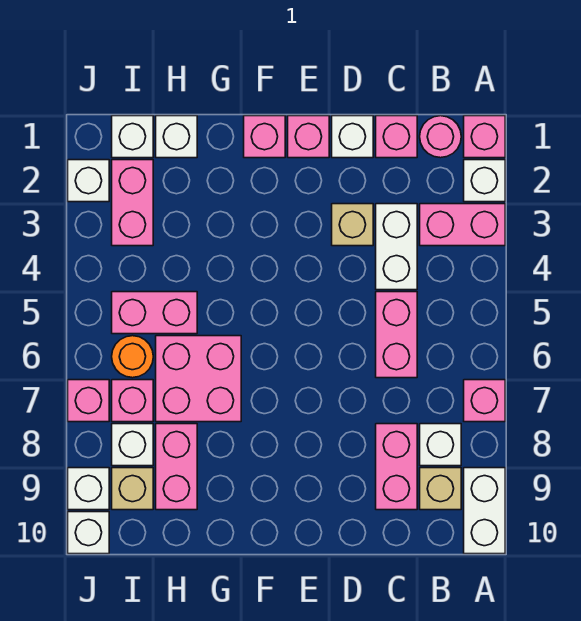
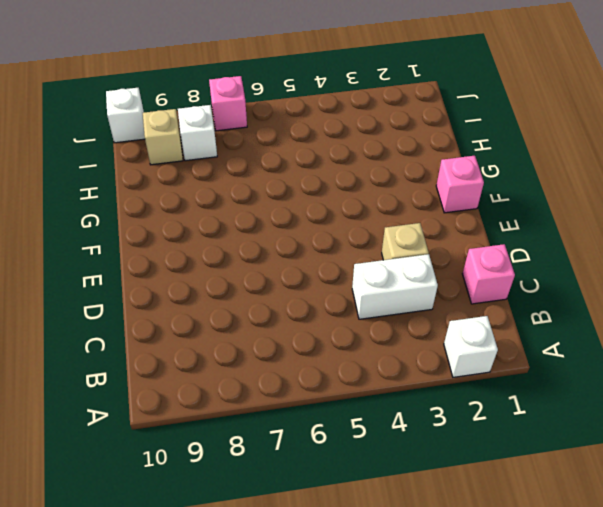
none -> pink brick A1 level 1
none -> pink brick A3:B3 level 1
none -> pink brick A7 level 1
none -> white brick A9:A10 level 1

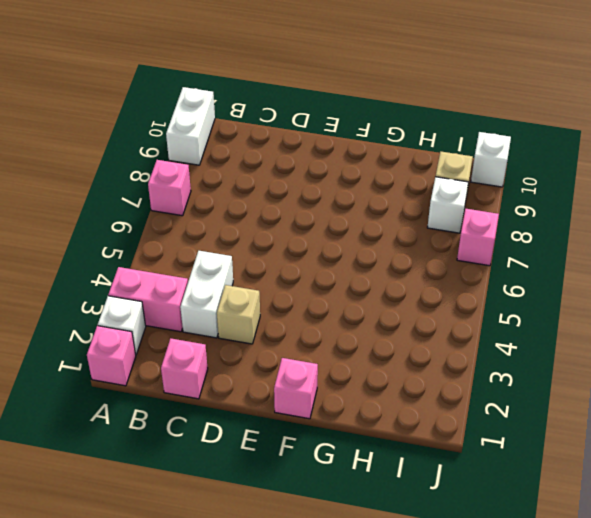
none -> pink round brick B1 level 1
none -> white brick B8 level 1
none -> tan brick B9 level 1
none -> pink brick C5:C6 level 1

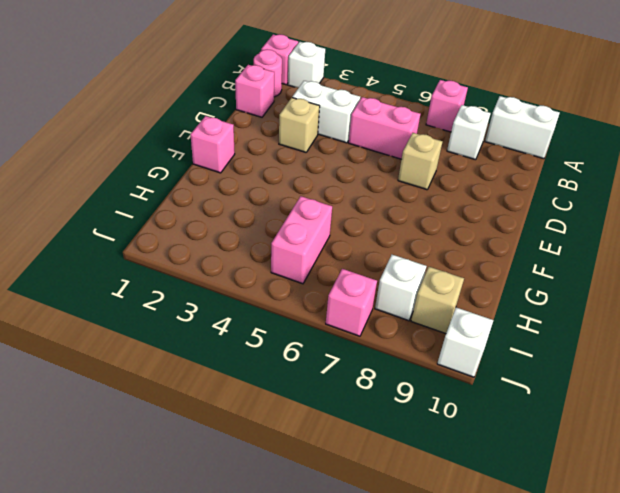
tan brick D7 level 1 -> tan brick B9 level 1
none -> pink brick A3:B3 level 1
none -> pink brick C8:C9 level 1
none -> white brick D1 level 1
none -> pink brick E1 level 1

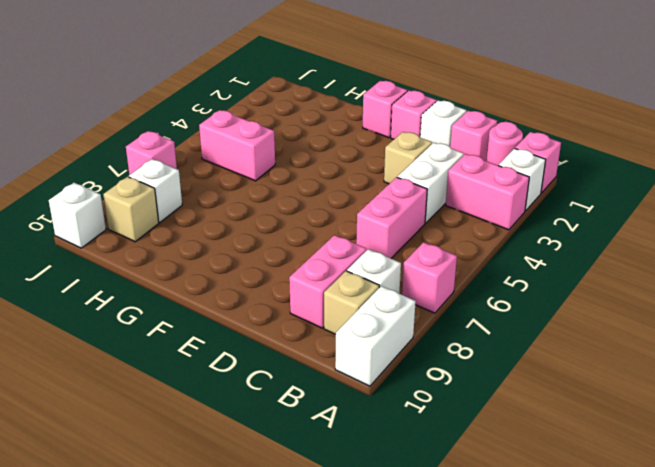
none -> pink brick G6:H7 level 1
none -> white brick H1 level 1
none -> pink brick H8:H9 level 1
none -> white brick I1 level 1

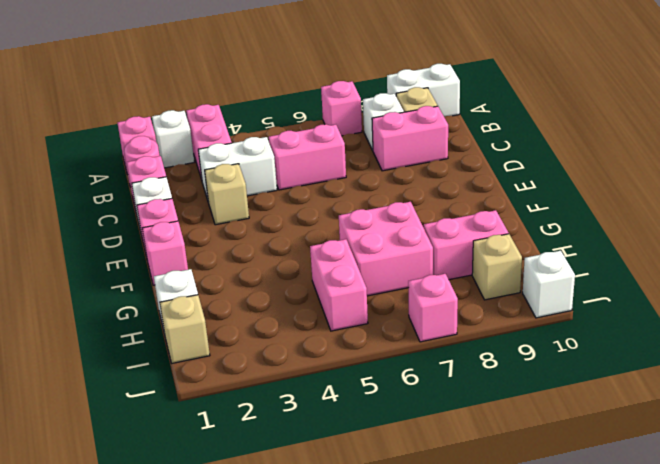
tan brick I1 level 1 -> white brick I1 level 1
none -> pink brick I2:I3 level 1
none -> orange round brick I6 level 1
none -> pink brick I7 level 1
none -> white brick I8 level 1

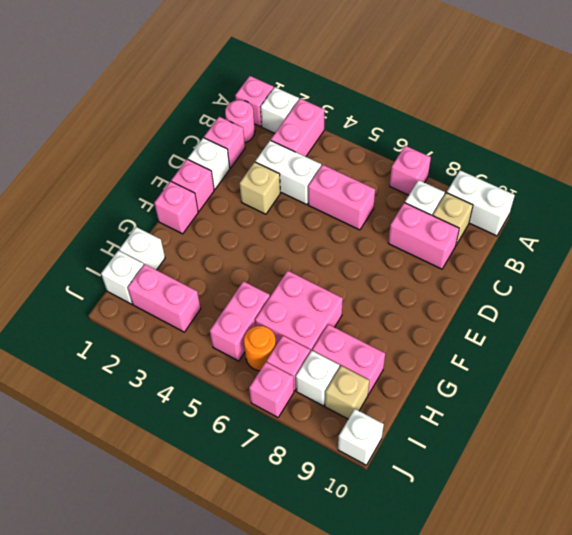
none -> white brick J2 level 1
none -> white brick J9 level 1

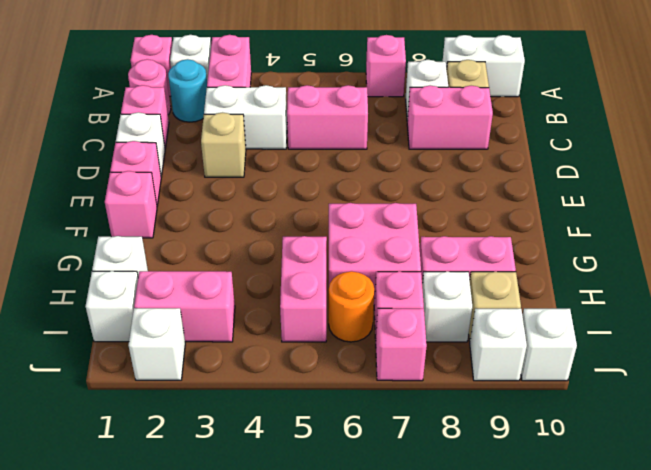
cyan round brick B2 level 1 -> none

